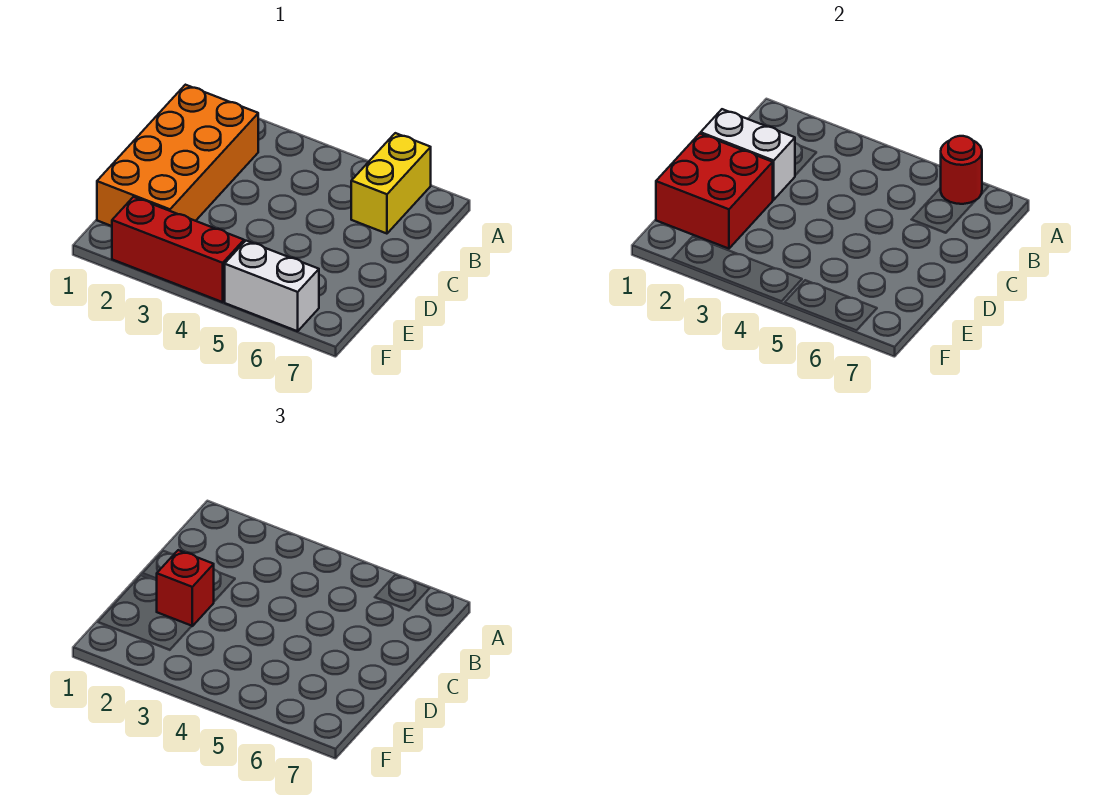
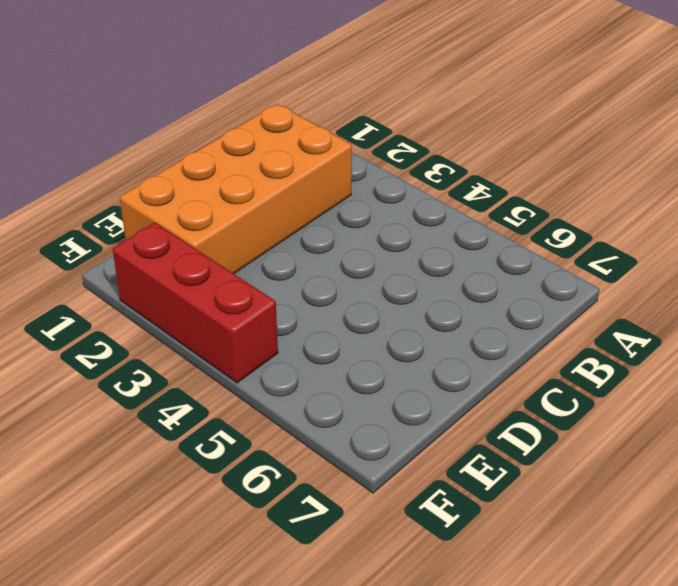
none -> yellow brick A6:B6 level 1
none -> white brick F5:F6 level 1

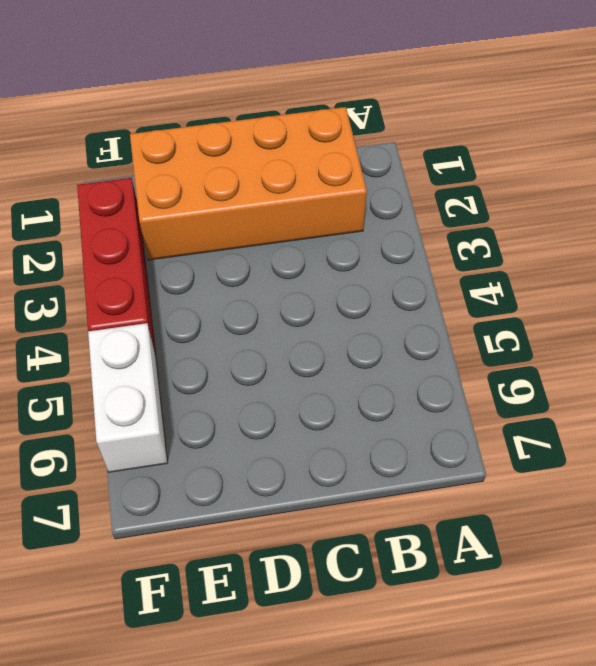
none -> yellow brick A6:B6 level 1
none -> red round brick A6 level 2

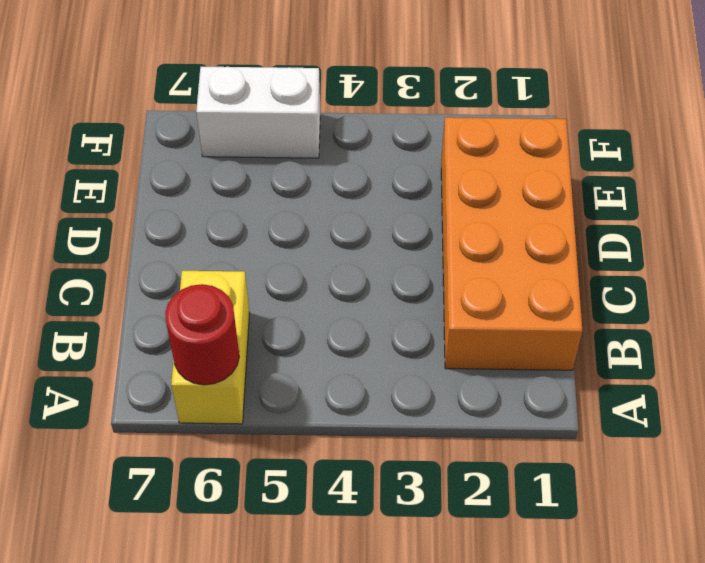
none -> red brick F2:F4 level 1
none -> white brick C1:C2 level 2

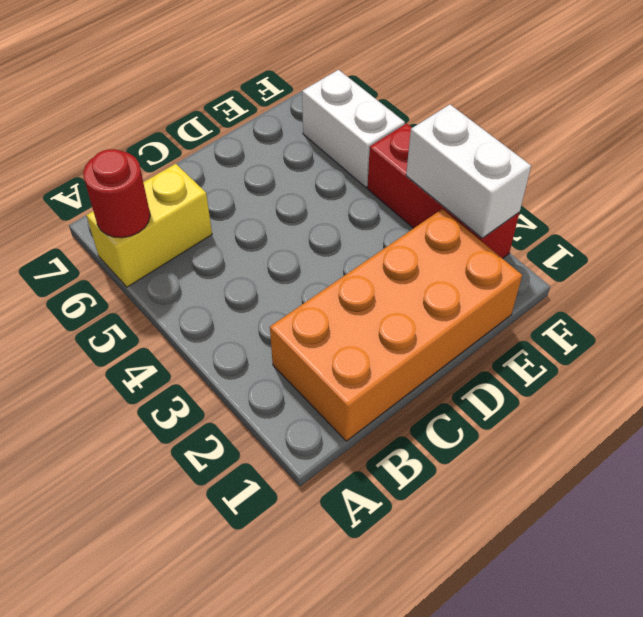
white brick F2:F3 level 2 -> white brick C1:C2 level 2
none -> red brick D1:E2 level 2
none -> red brick D2 level 3

